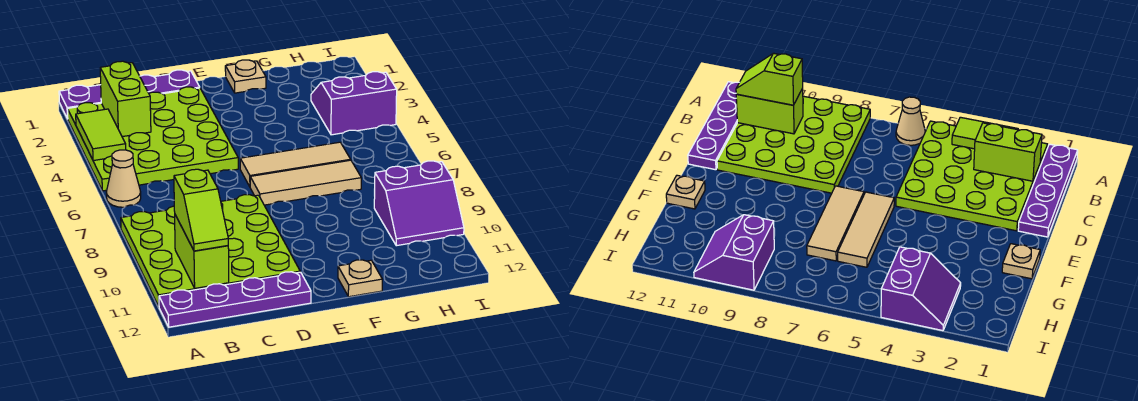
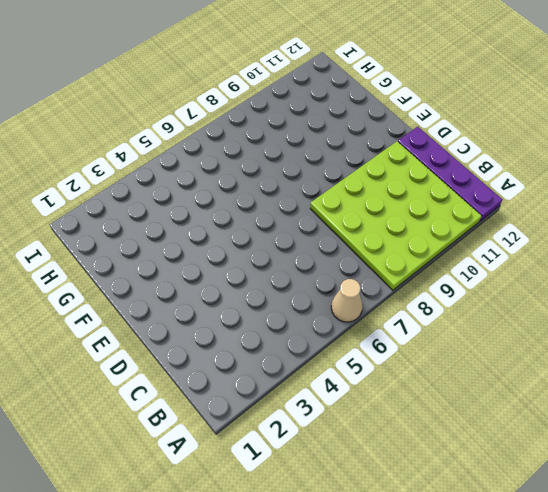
none -> purple plate A1:D1 level 1
none -> lime plate A2:D5 level 1
none -> tan tile E6:G6 level 1

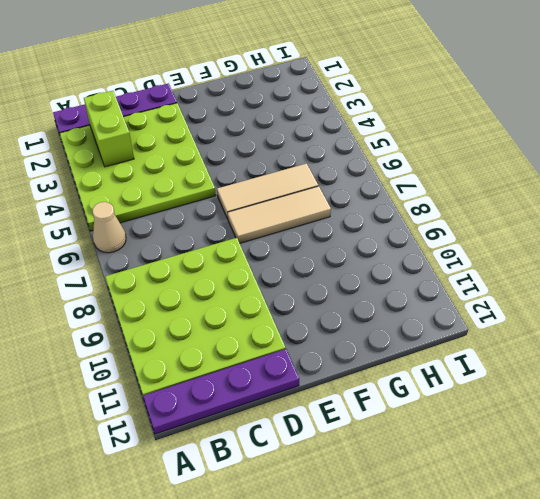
none -> tan plate F1 level 1
none -> tan plate F12 level 1
none -> purple slope H3:I4 level 1 top 4

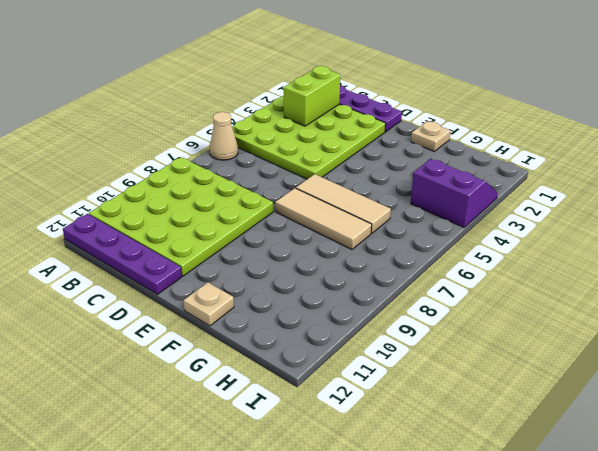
none -> purple slope H9:I10 level 1 top 9
none -> lime tile A3:A4 level 2
none -> lime brick B10:B11 level 2

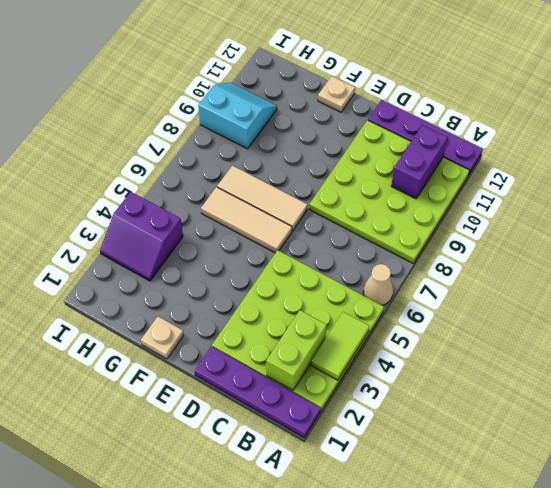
purple brick B10:B11 level 2 -> lime brick B10:B11 level 2
cyan slope H9:I10 level 1 top 9 -> purple slope H9:I10 level 1 top 9
none -> lime slope B10:B11 level 3 top 10

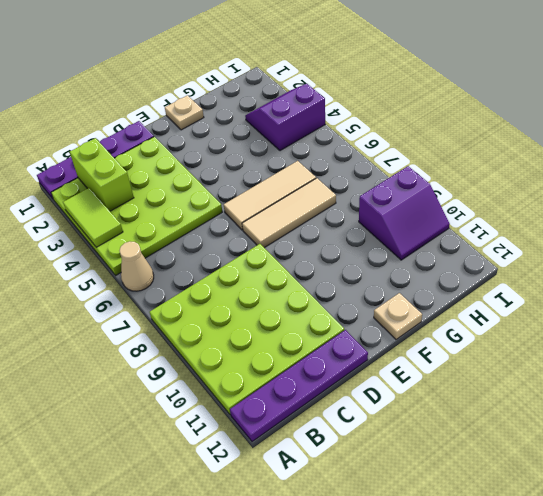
none -> lime brick B10:B11 level 2
none -> lime slope B10:B11 level 3 top 10

